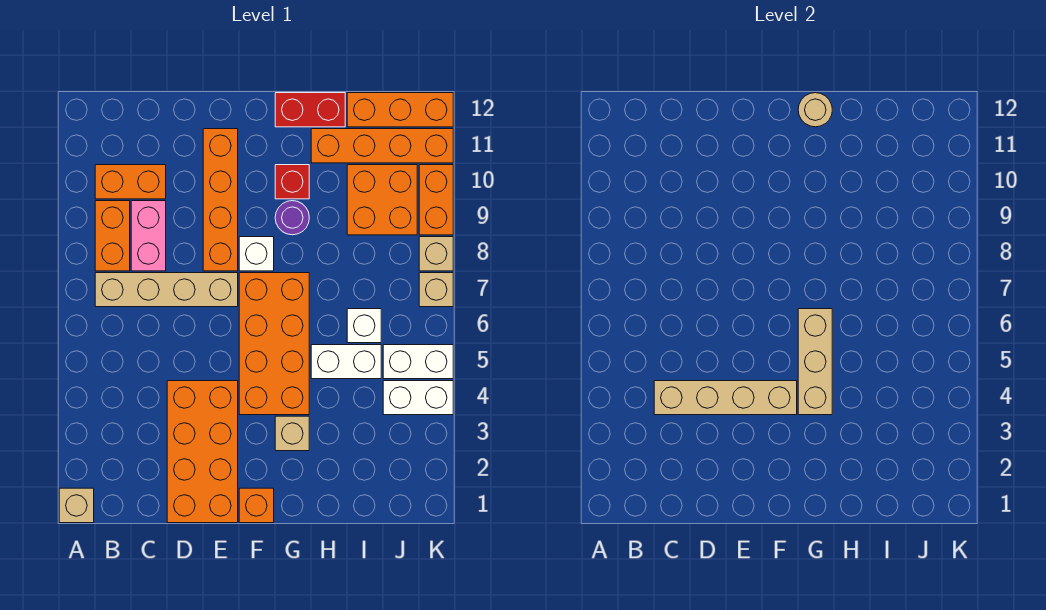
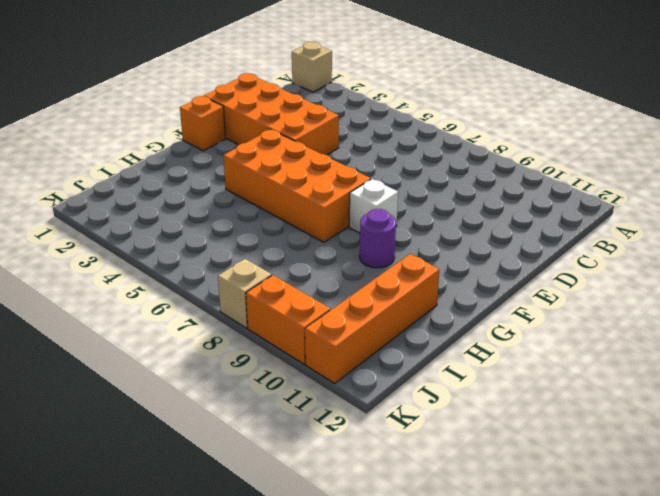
none -> tan brick B7:E7 level 1
none -> orange brick B8:B9 level 1
none -> orange brick B10:C10 level 1

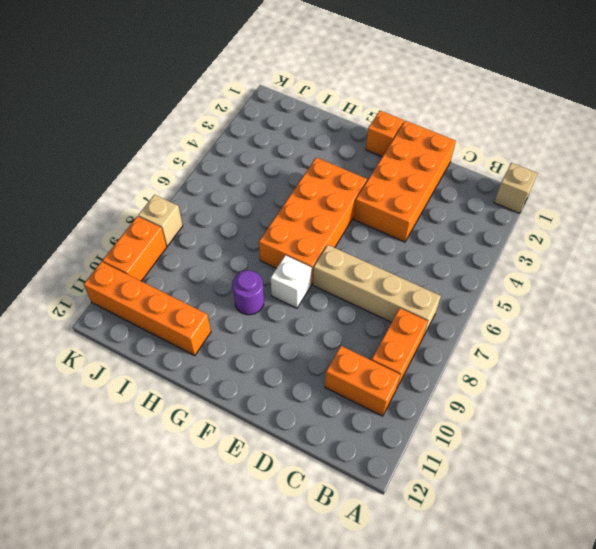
none -> pink brick C8:C9 level 1
none -> orange brick E8:E11 level 1
none -> tan brick G3 level 1

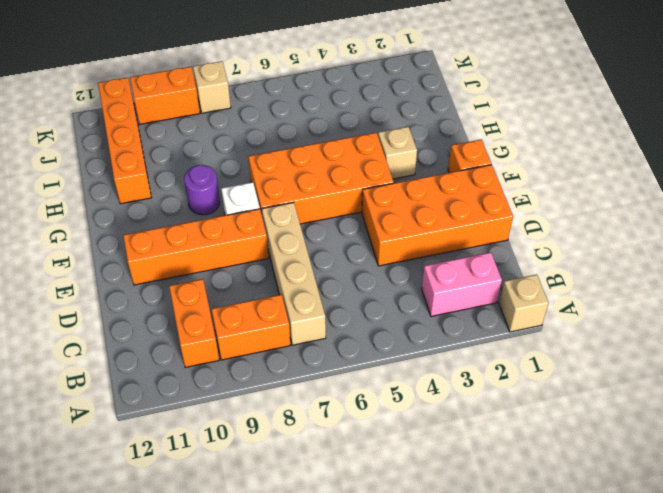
pink brick B2:B3 level 1 -> pink brick C8:C9 level 1
none -> red brick G10 level 1
none -> red brick G12:H12 level 1
none -> white brick H5:I5 level 1

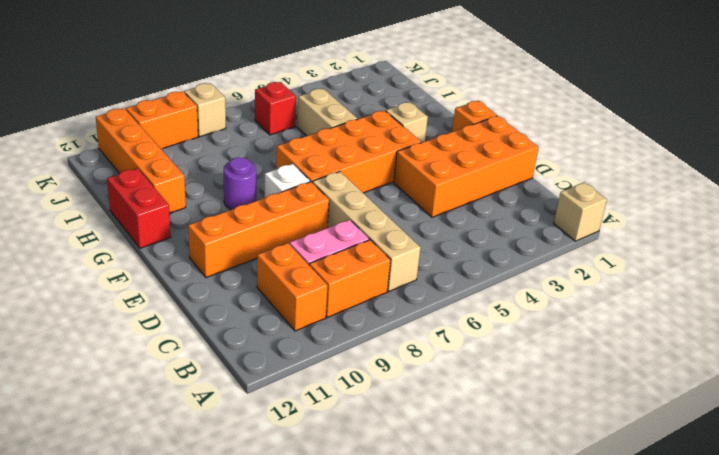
tan brick H5:I5 level 1 -> white brick H5:I5 level 1
red brick J6 level 1 -> red brick G10 level 1
none -> white brick I6 level 1
none -> orange brick I9:J10 level 1
none -> orange brick I12:K12 level 1

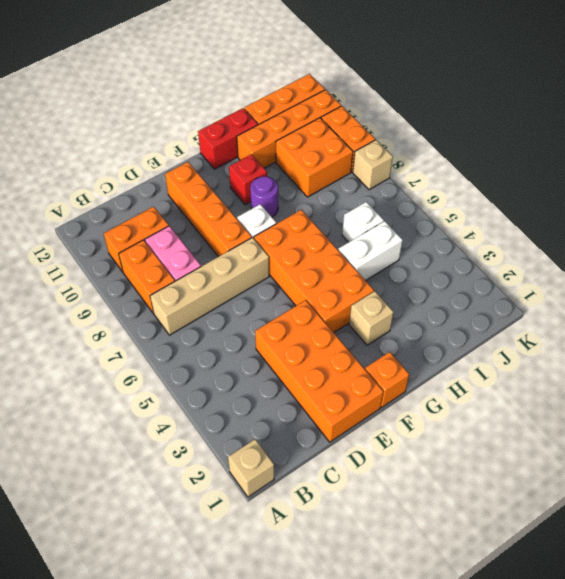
none -> white brick J4:K4 level 1
none -> white brick J5:K5 level 1
none -> tan brick K7 level 1

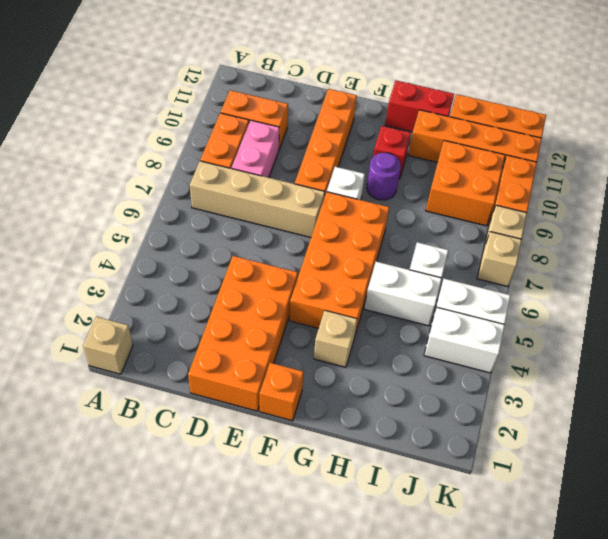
none -> tan brick C4:F4 level 2
none -> tan brick G4:G6 level 2
none -> tan round brick G12 level 2

